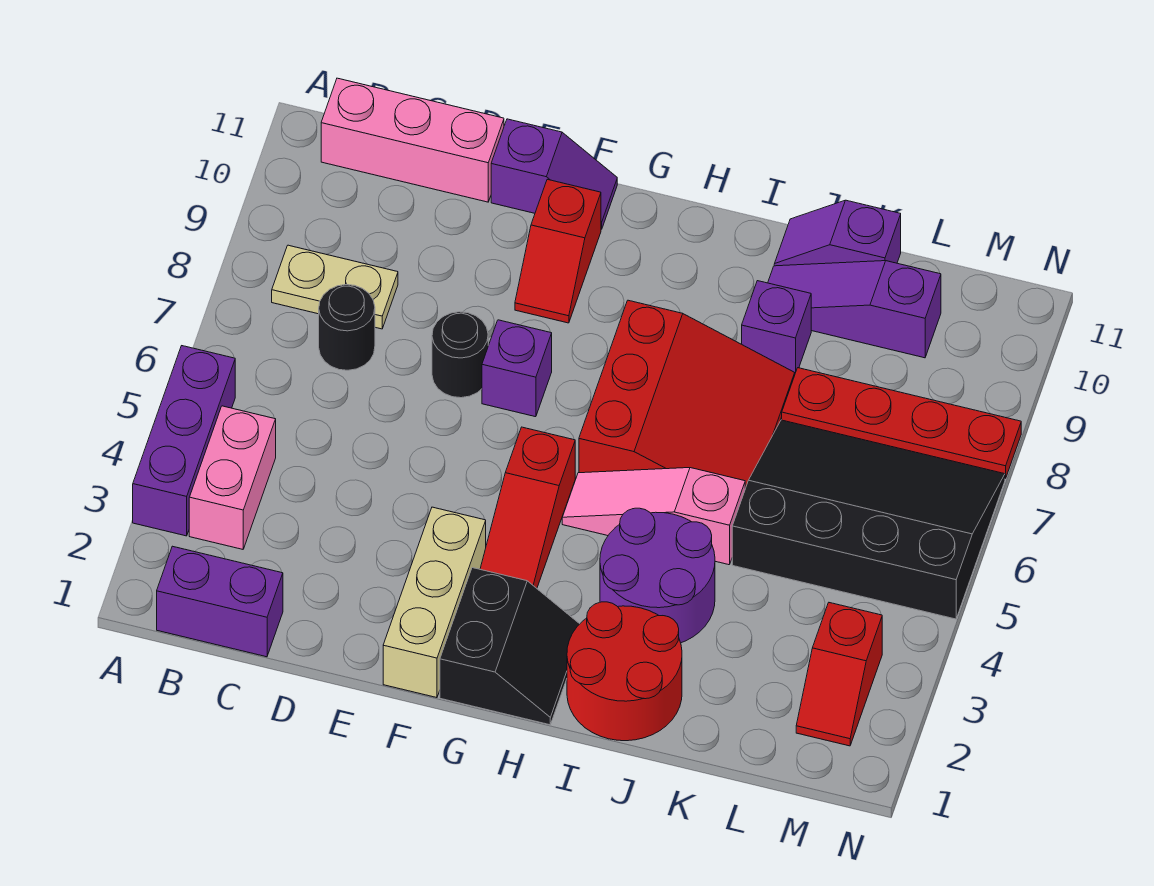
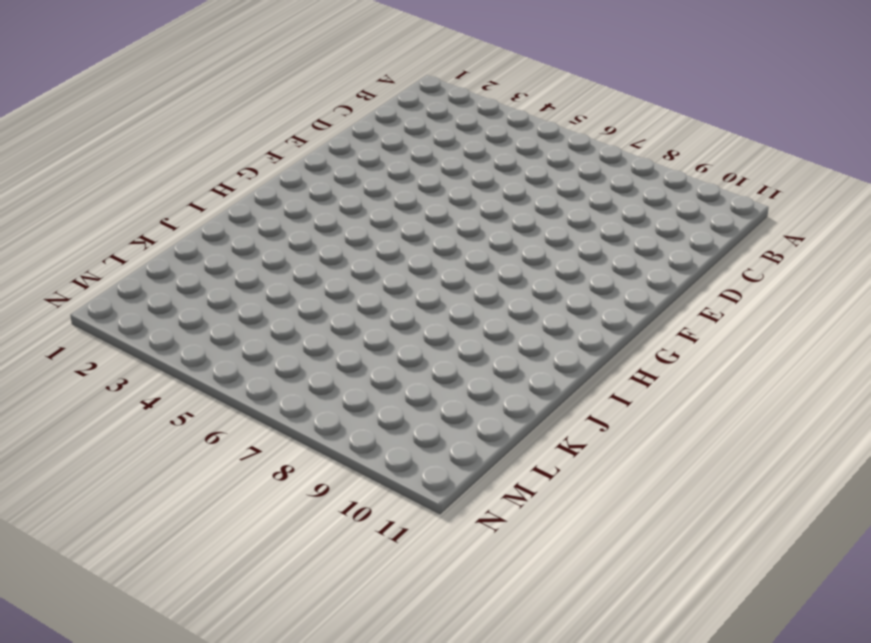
none -> purple brick A3:A5 level 1
none -> purple brick B1:C1 level 1
none -> pink brick B3:B4 level 1

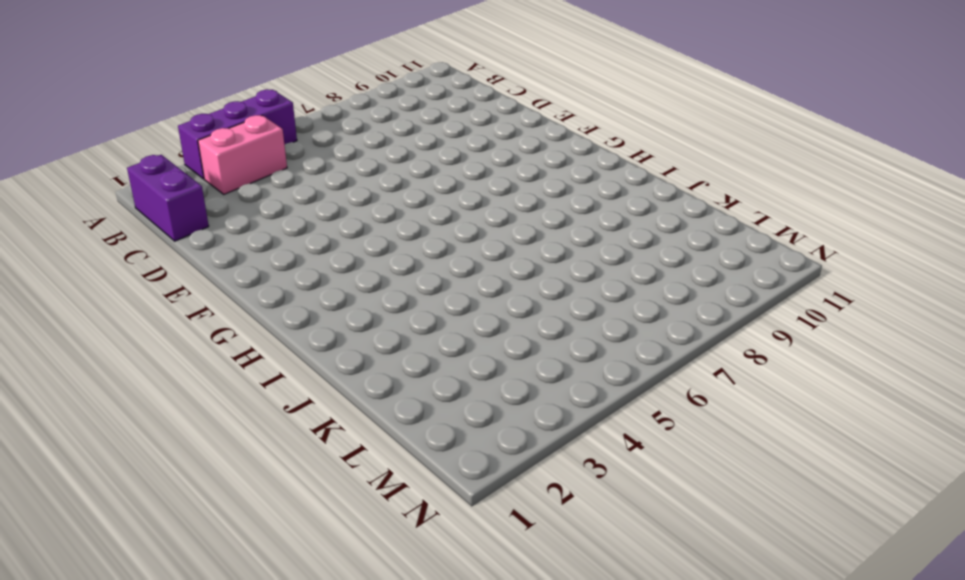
none -> tan plate B8:C8 level 1
none -> pink brick B11:D11 level 1
none -> black round brick C7 level 1

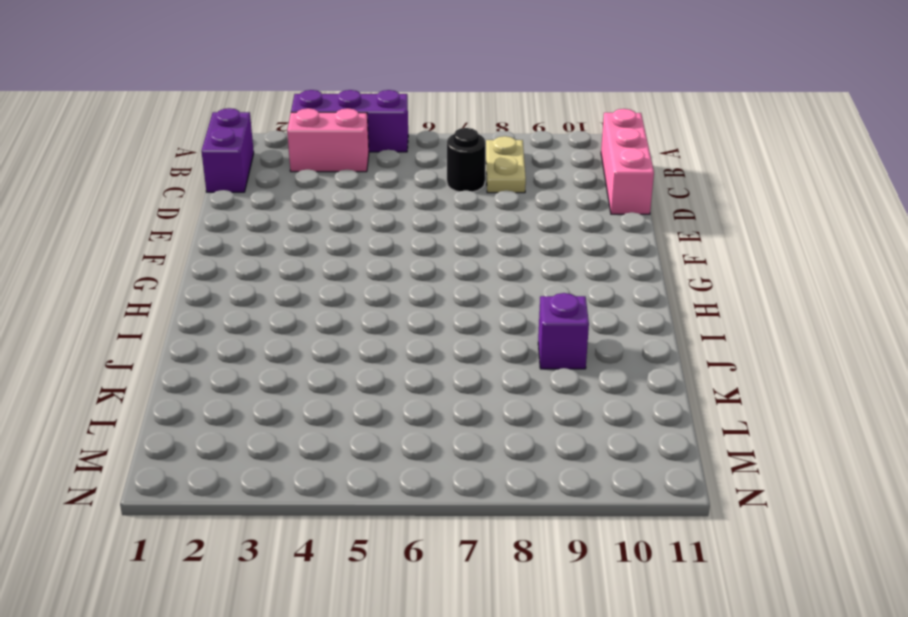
none -> black round brick E7 level 1
none -> purple slope E11:F11 level 1 top E
none -> tan brick F1:F3 level 1

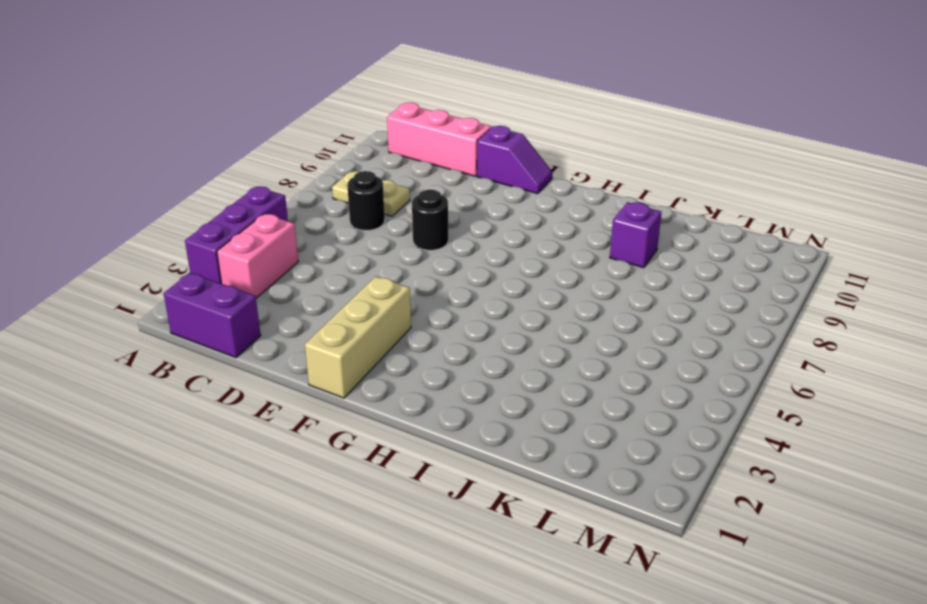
none -> purple brick F7 level 1
none -> red slope F9:F10 level 1 top 10
none -> black slope G1:H2 level 1 top G

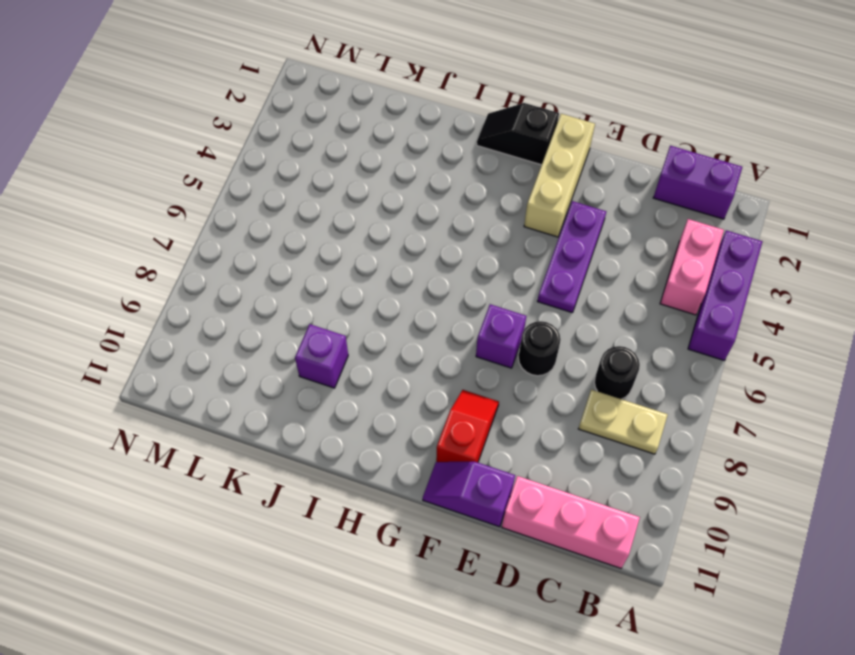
purple plate E3:E5 level 1 -> none
black slope G1:H1 level 1 top G -> black slope G1:H2 level 1 top G
none -> red slope G3:G5 level 1 top 5
none -> pink slope H5:J5 level 1 top J
none -> red slope H6:J8 level 1 top H

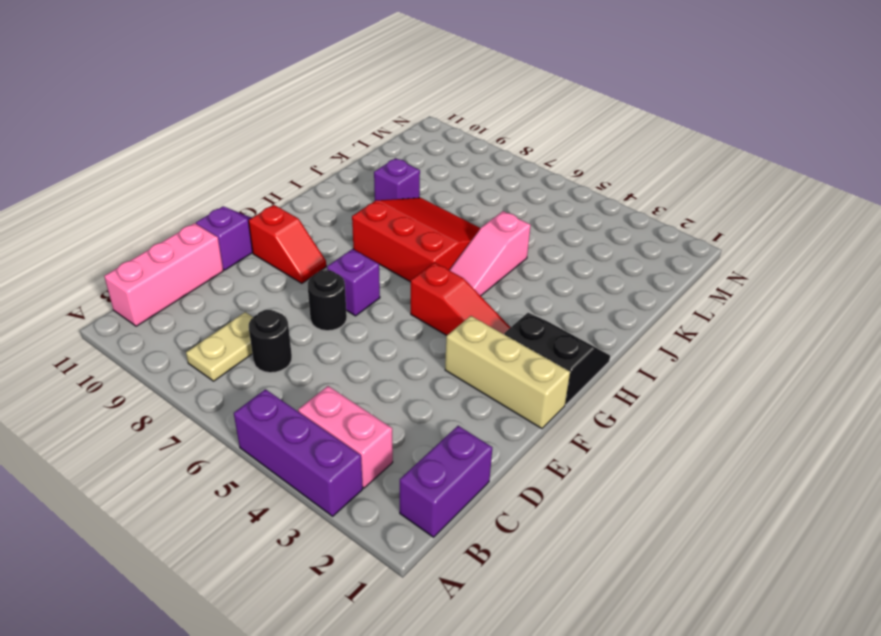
none -> red round brick I1:J2 level 1
none -> purple round brick I3:J4 level 1
none -> purple slope J10:L10 level 1 top L

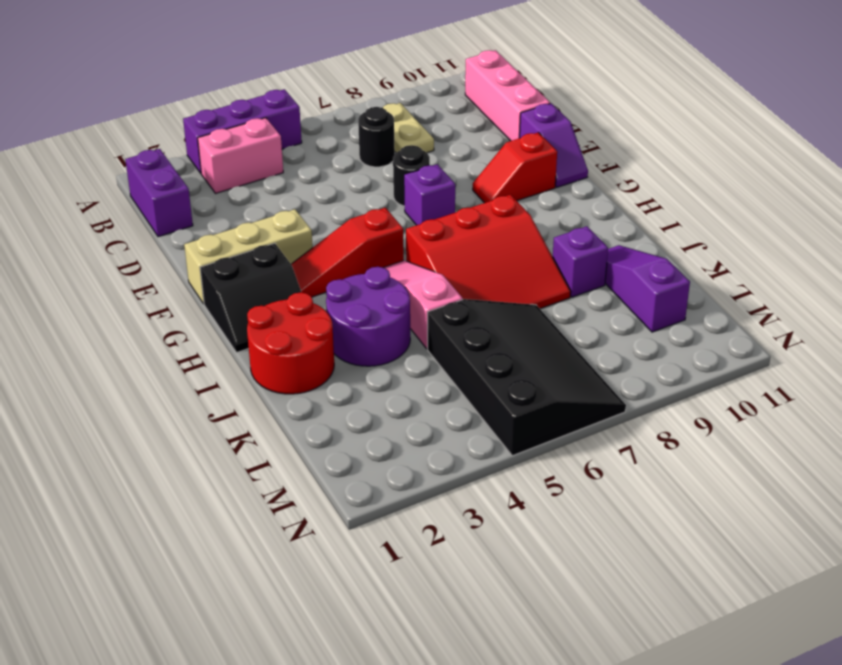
none -> purple slope J11:K11 level 1 top K
none -> red plate K8:N8 level 1
none -> red slope M2:M3 level 1 top 3

